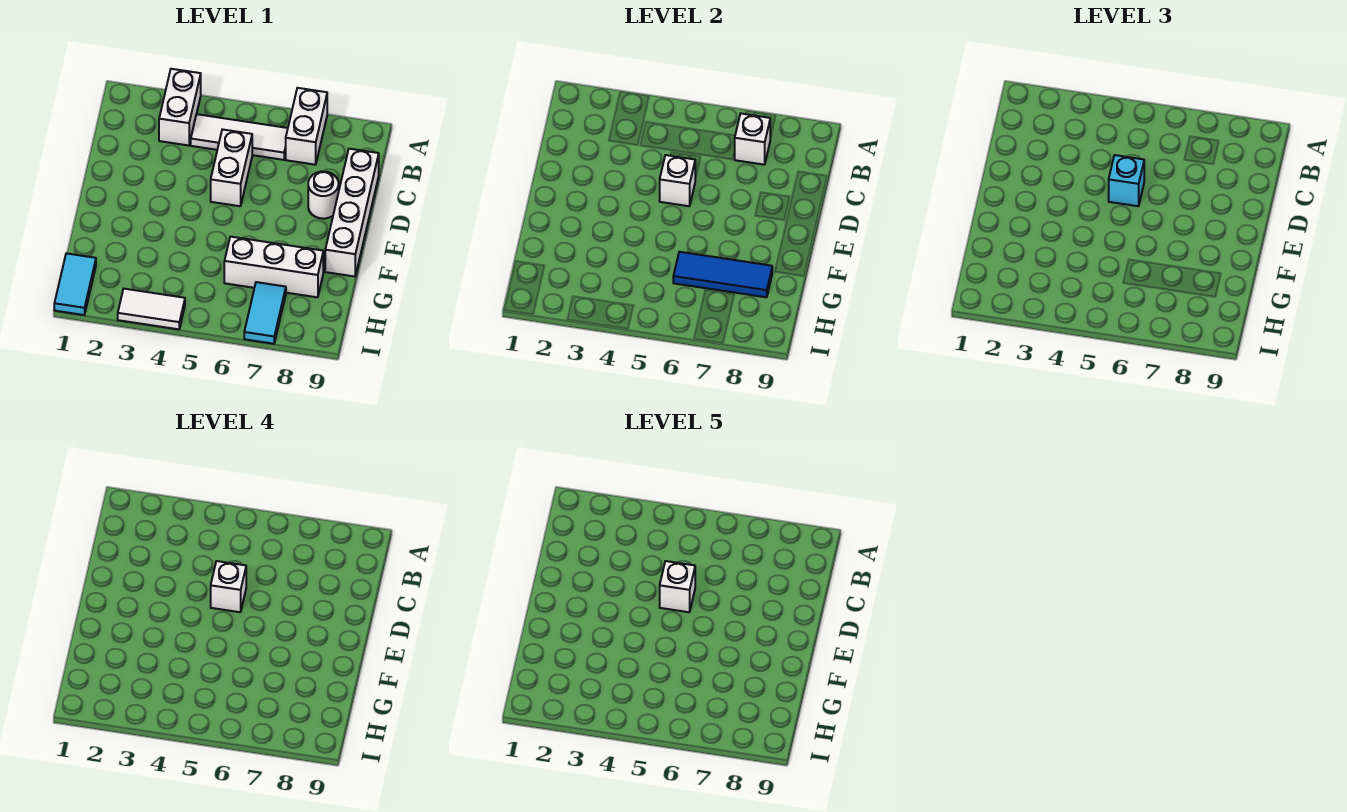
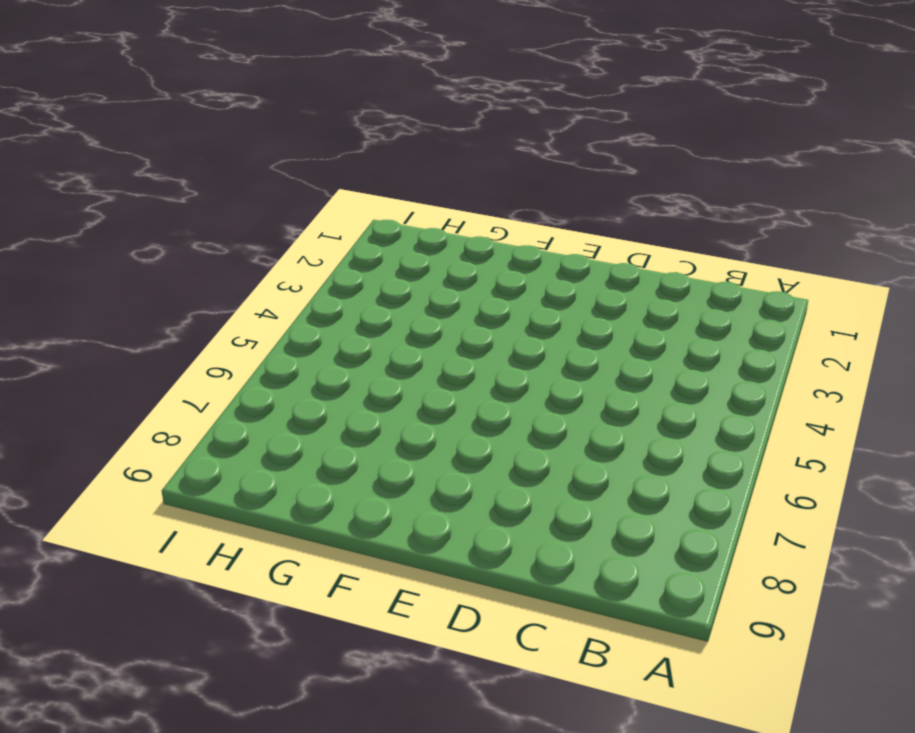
none -> white brick A3:B3 level 1
none -> white brick A7:B7 level 1
none -> white tile B4:B6 level 1

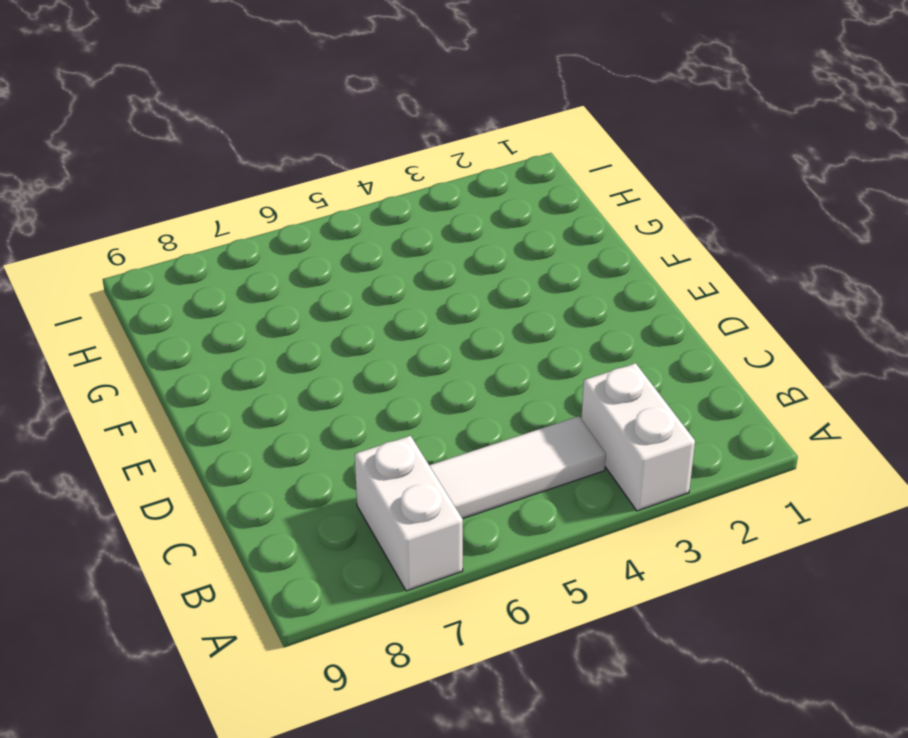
none -> white brick C5:D5 level 1
none -> white brick C9:F9 level 1
none -> white round brick D8 level 1

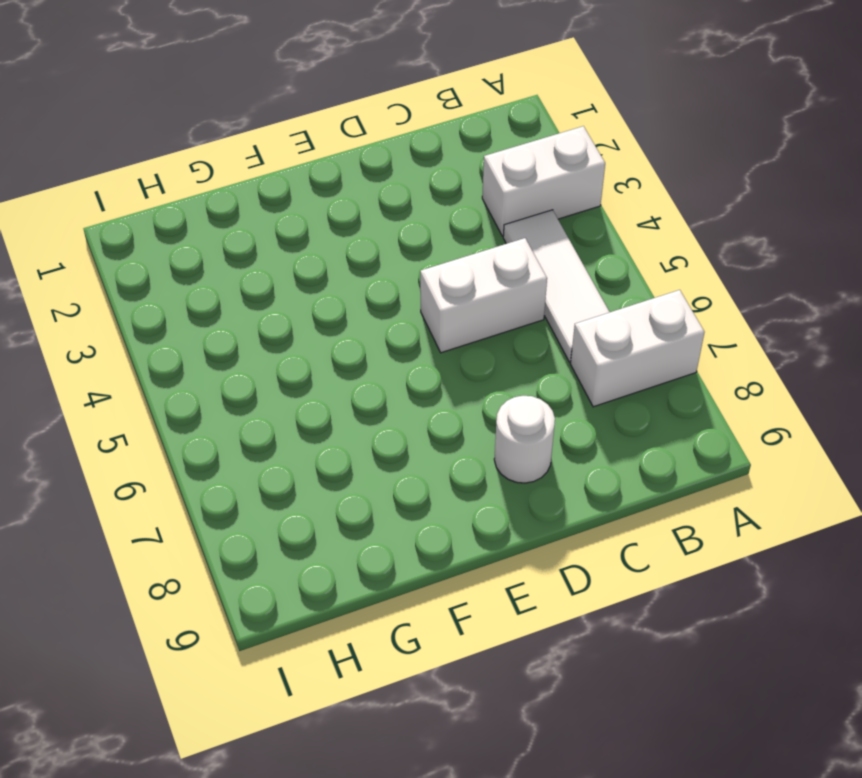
none -> white brick C9:F9 level 1
none -> white brick G6:G8 level 1
none -> cyan tile H1:I1 level 1

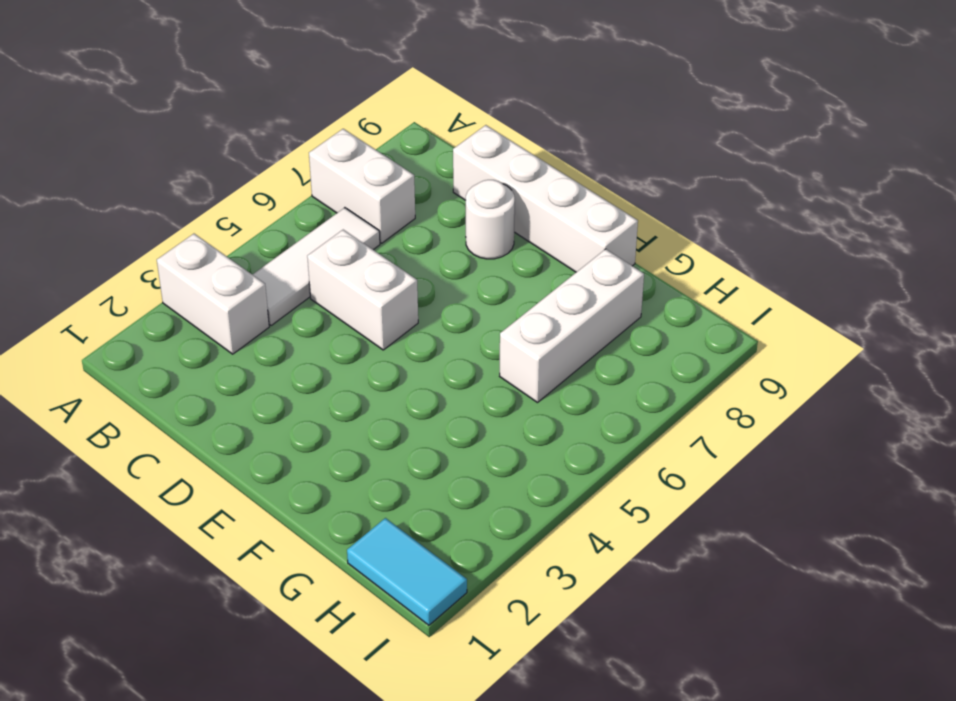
none -> cyan tile H7:I7 level 1
none -> white tile I3:I4 level 1
none -> white brick B7 level 2

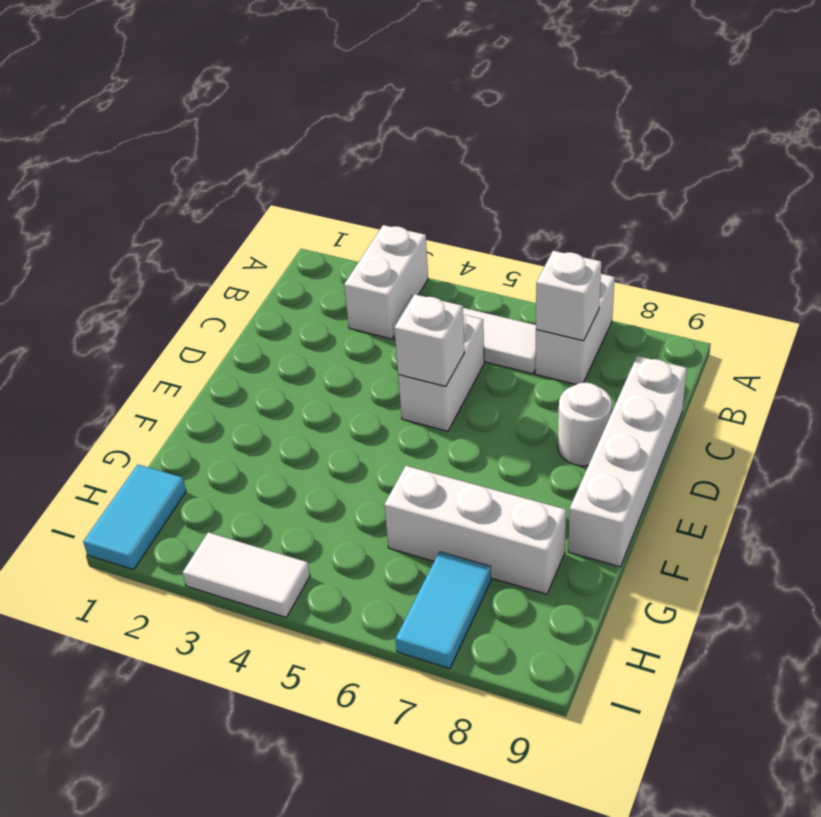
none -> blue tile G6:G8 level 2
none -> cyan brick D5 level 3
none -> white brick D5 level 4

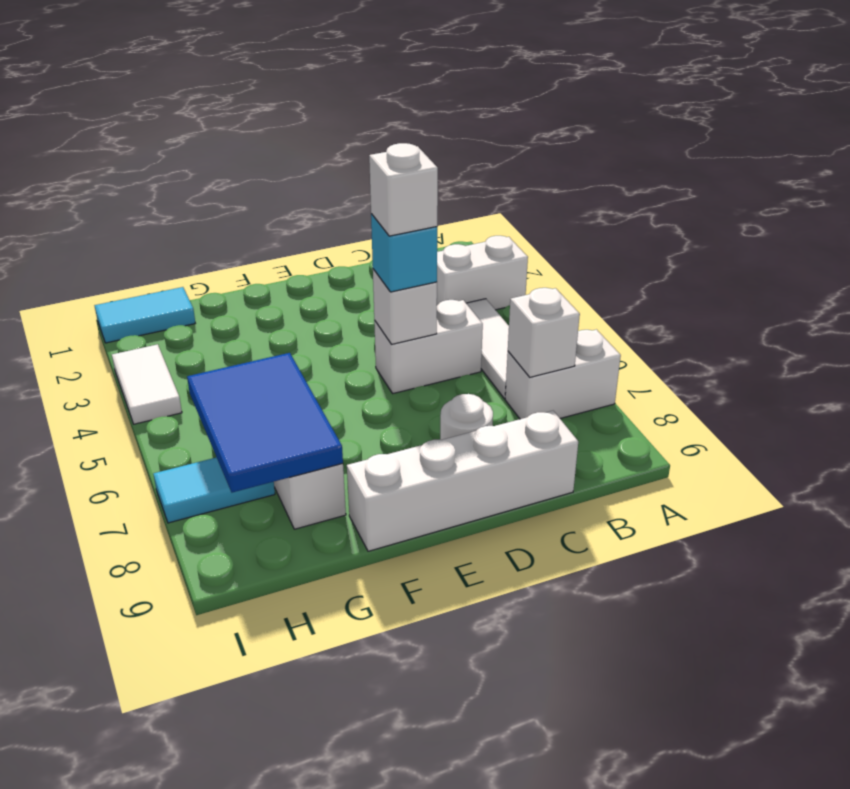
blue tile G6:H8 level 2 -> blue tile G6:G8 level 2
none -> white brick D5 level 5

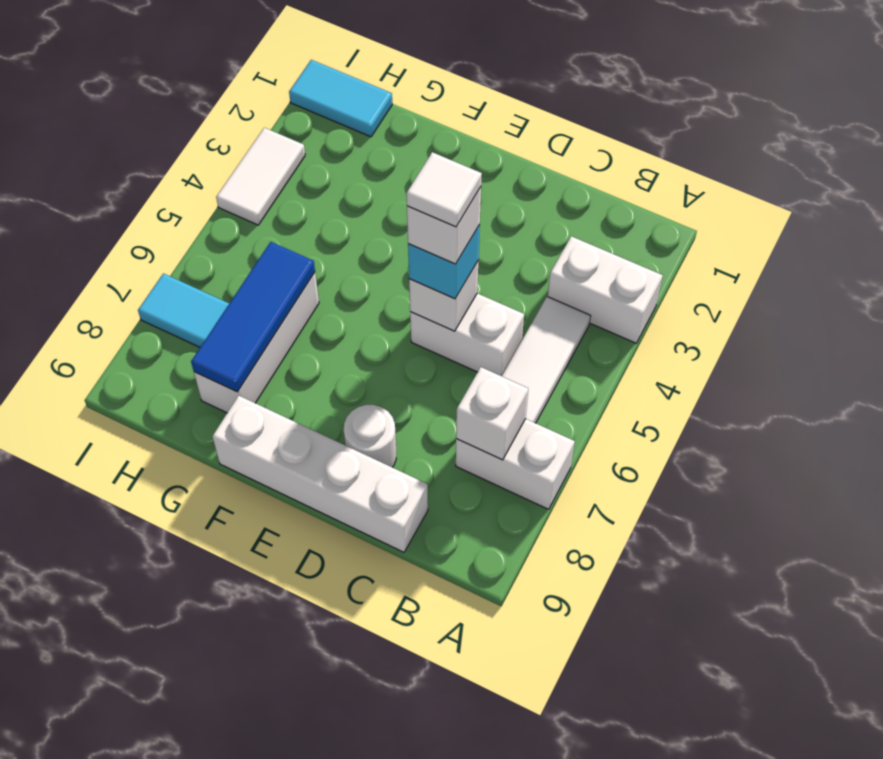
white tile D5 level 5 -> white brick D5 level 5

